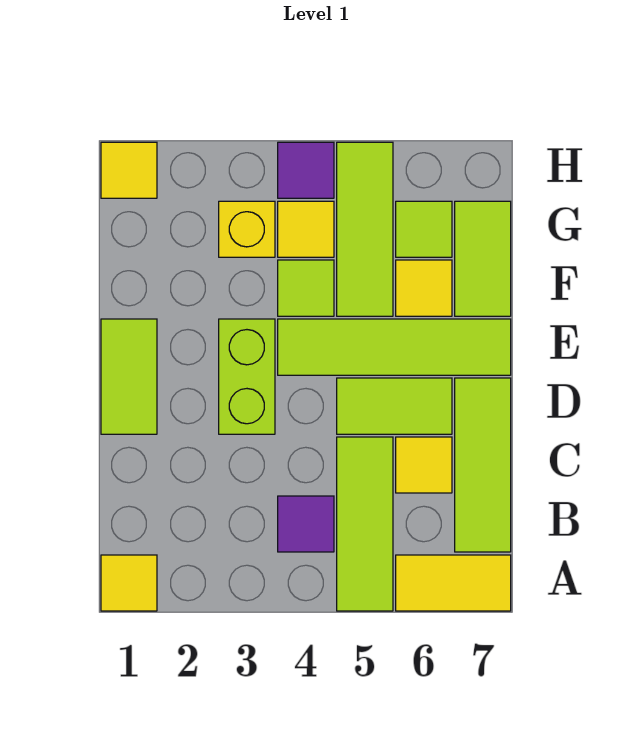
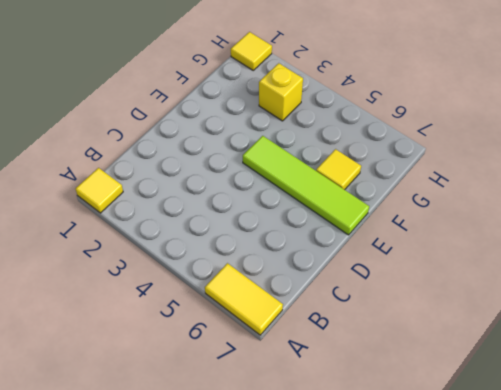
none -> lime tile A5:C5 level 1
none -> purple tile B4 level 1
none -> lime tile B7:D7 level 1

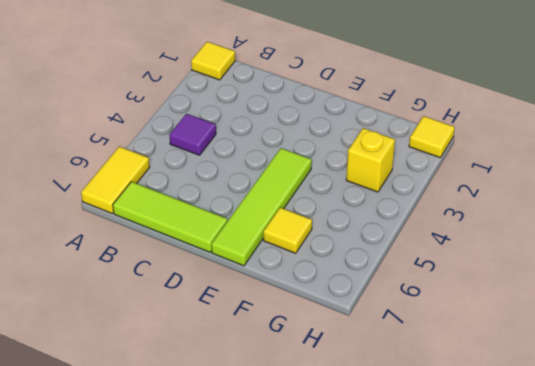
none -> lime tile A5:C5 level 1
none -> yellow tile C6 level 1
none -> lime tile D1:E1 level 1

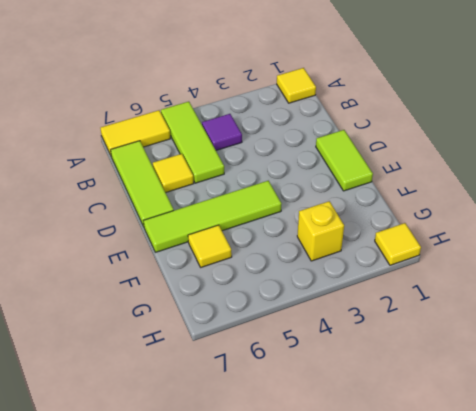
none -> lime brick D3:E3 level 1
none -> lime tile D5:D6 level 1
none -> lime tile F4 level 1

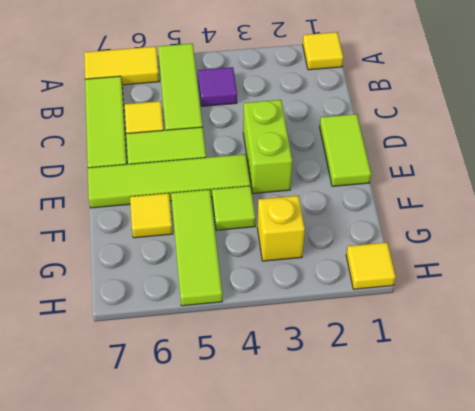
none -> lime tile F7:G7 level 1
none -> yellow tile G4 level 1
none -> lime tile G6 level 1

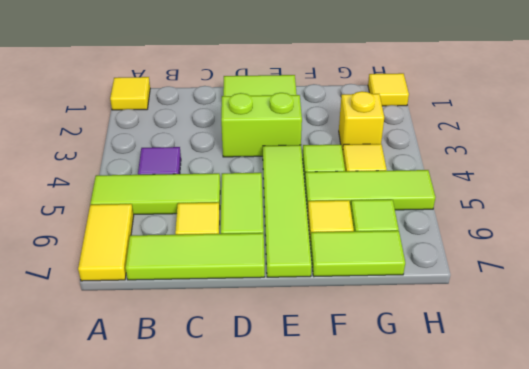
none -> purple tile H4 level 1

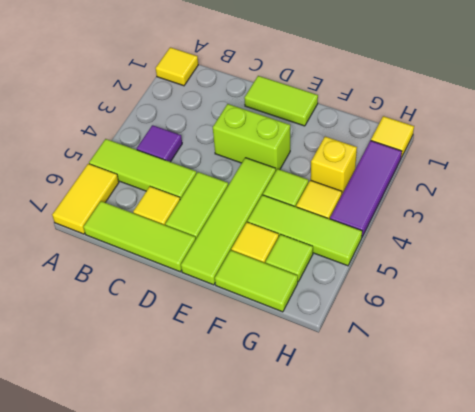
purple tile H2:H4 level 1 -> purple tile H4 level 1

